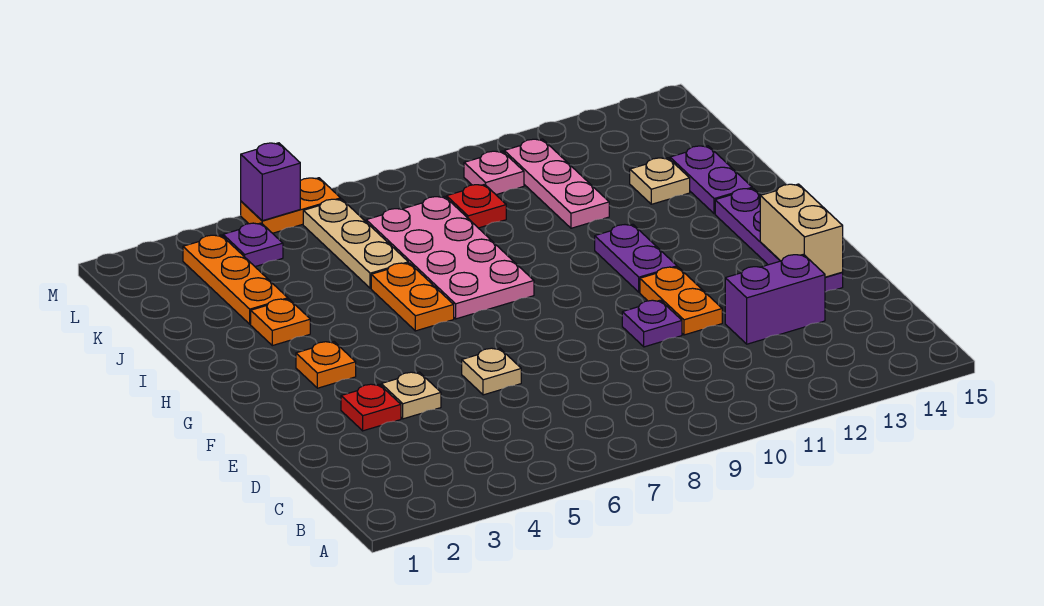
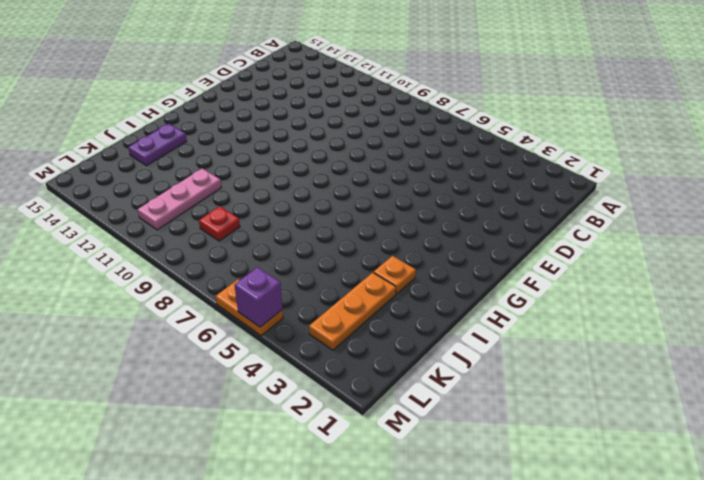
none -> purple brick D12:D13 level 1
none -> red plate E3 level 1
none -> tan plate E4 level 1

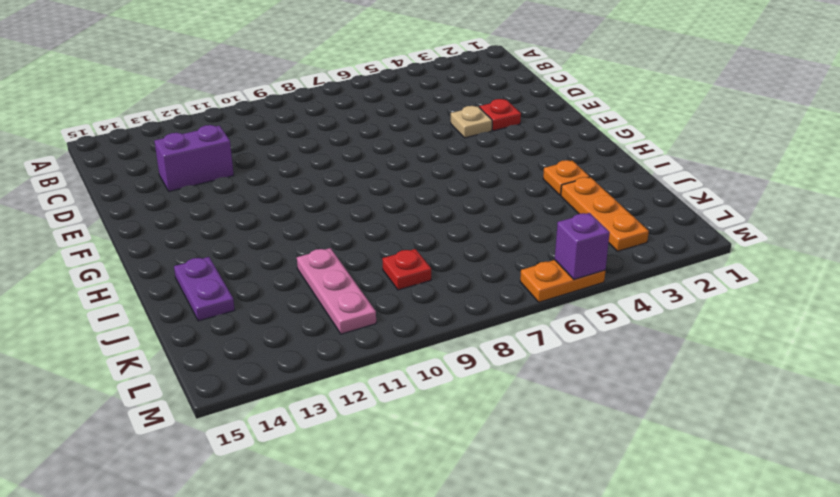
none -> tan plate E6 level 1
none -> purple plate E10 level 1
none -> orange plate E11:F11 level 1

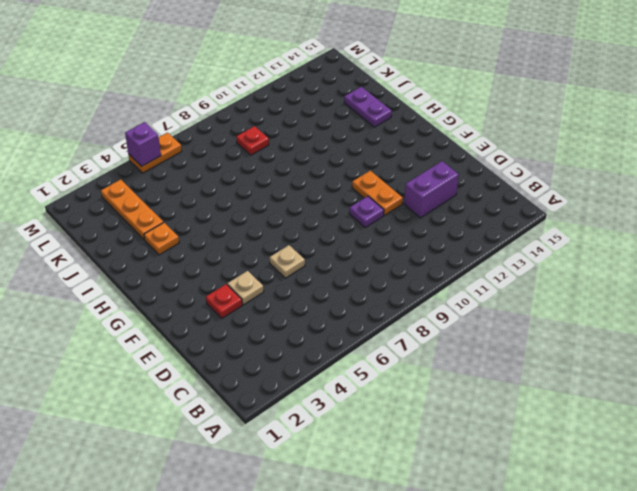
none -> purple plate E14:H14 level 1
none -> orange plate G3 level 1
none -> purple plate G11:H11 level 1

